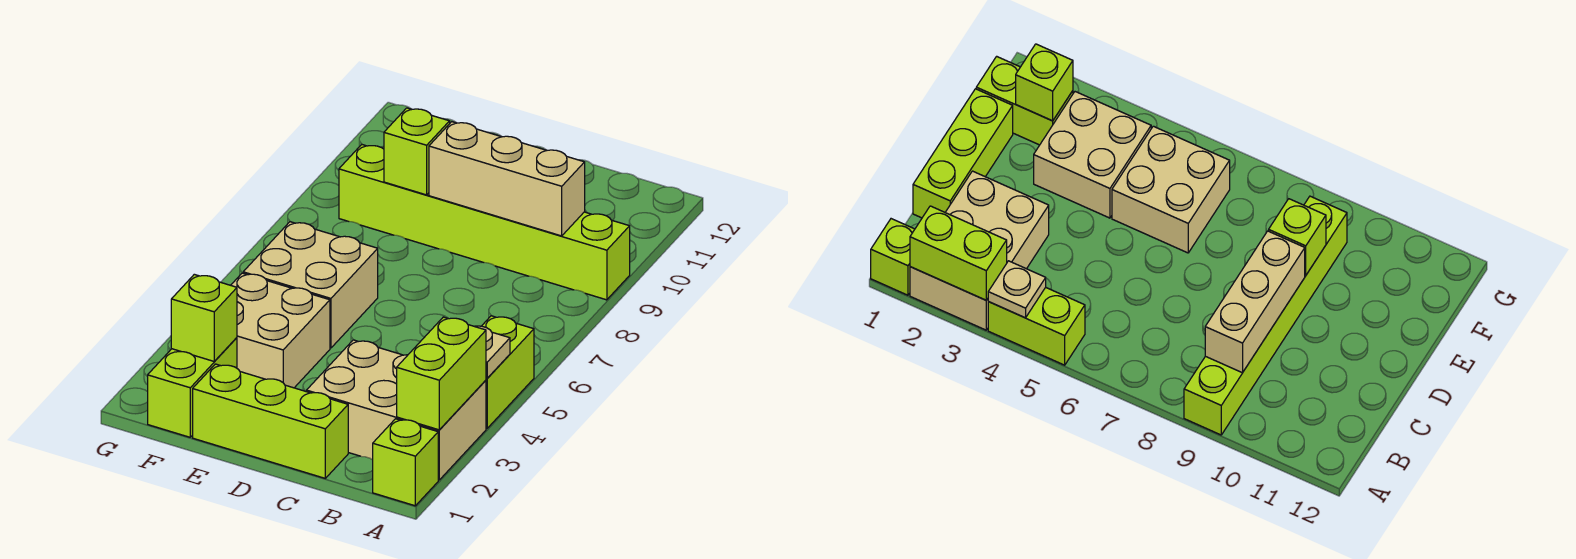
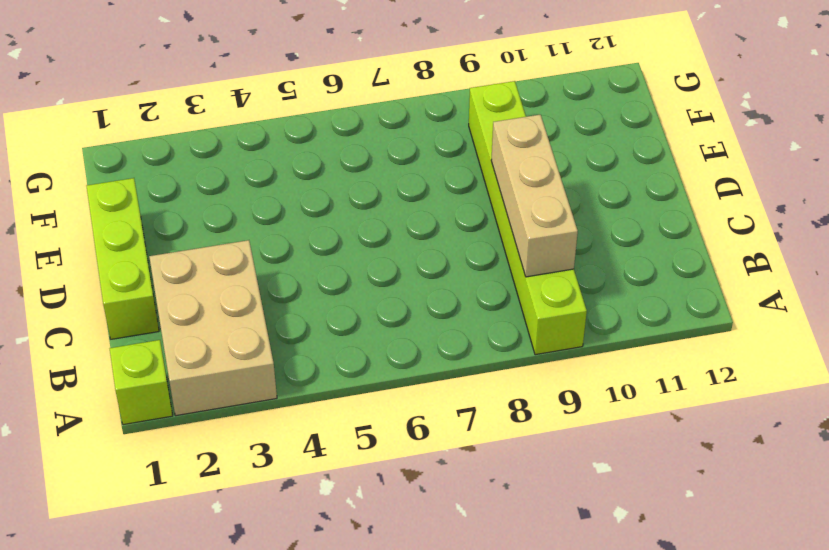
none -> lime brick A4:A5 level 1
none -> tan brick E3:F4 level 1
none -> tan brick E5:F6 level 1

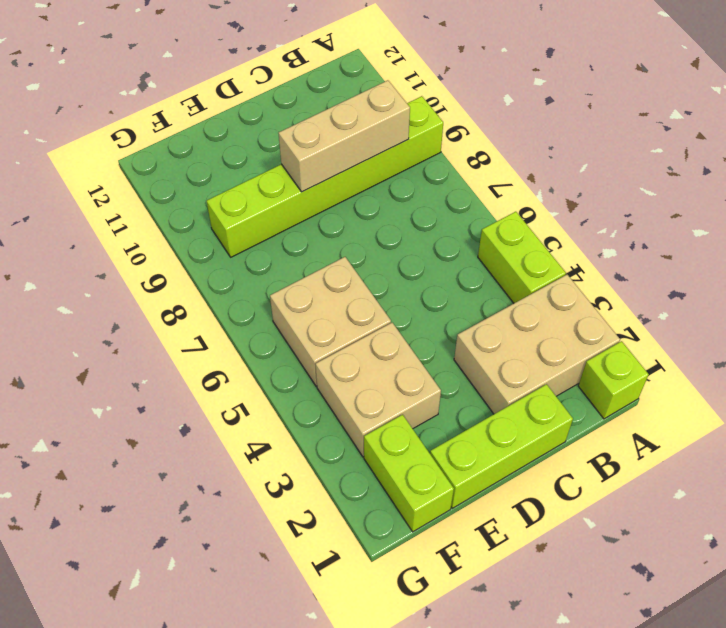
none -> lime brick A2:A3 level 2
none -> tan plate A4 level 2
none -> lime brick E9 level 2

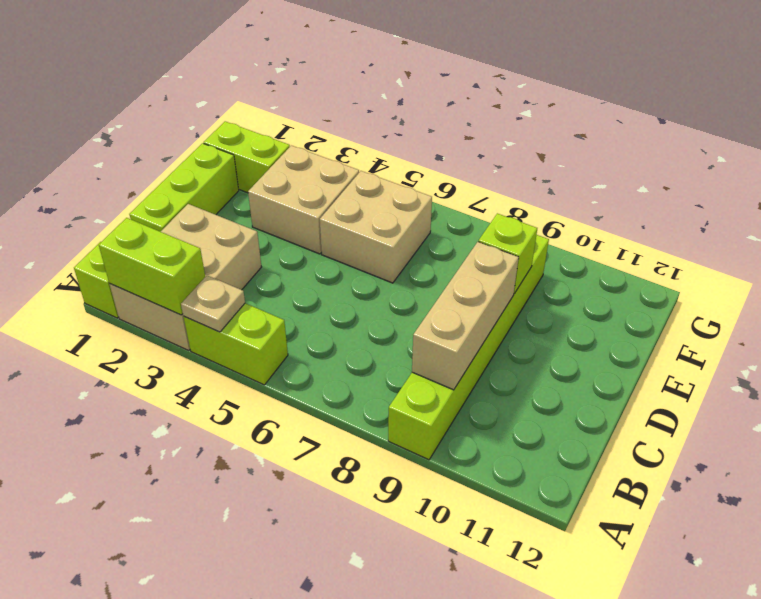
none -> lime brick F2 level 2

